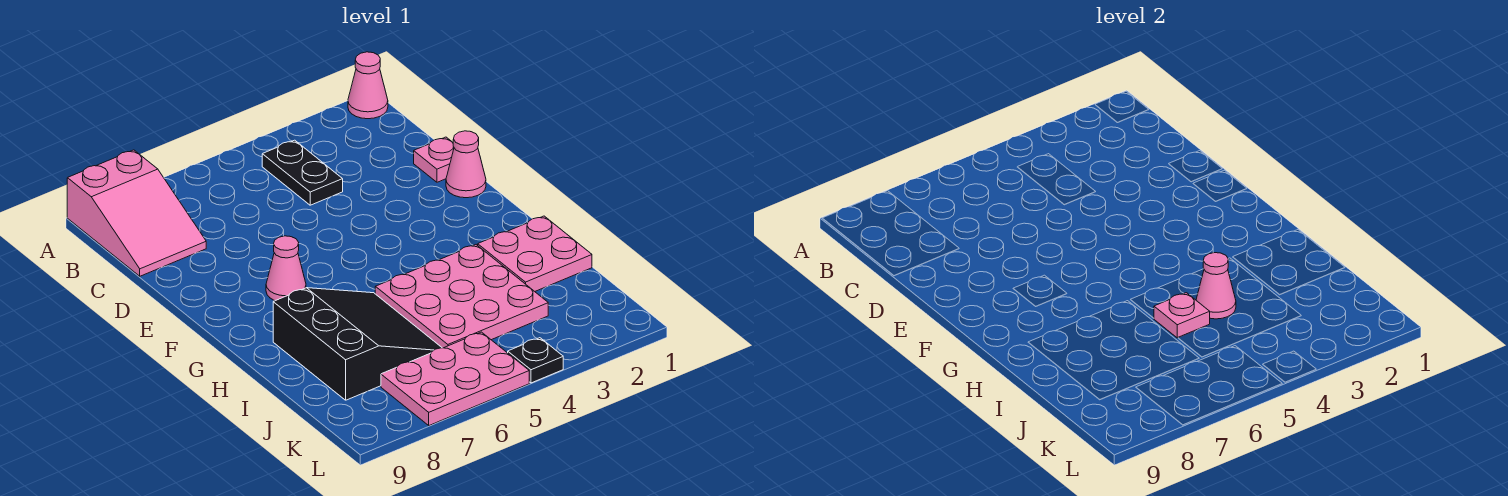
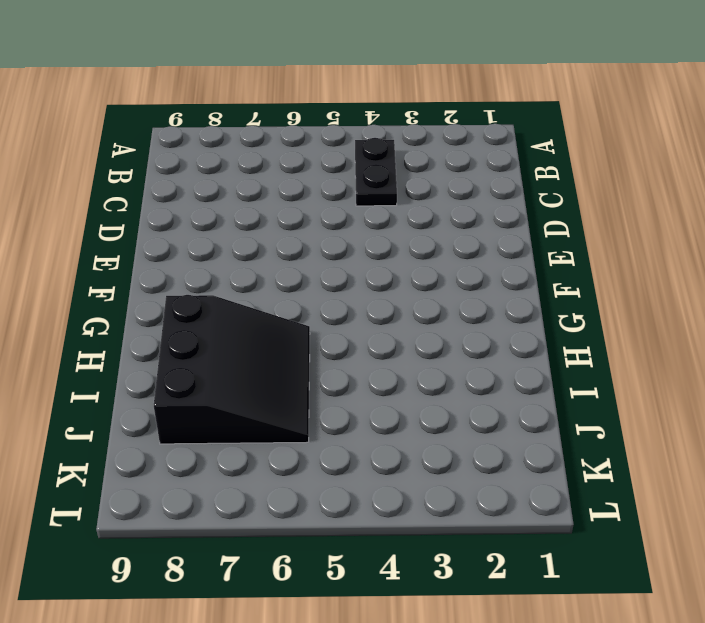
none -> pink cone A1 level 1
none -> pink slope A8:C9 level 1 top A
none -> pink plate D1 level 1

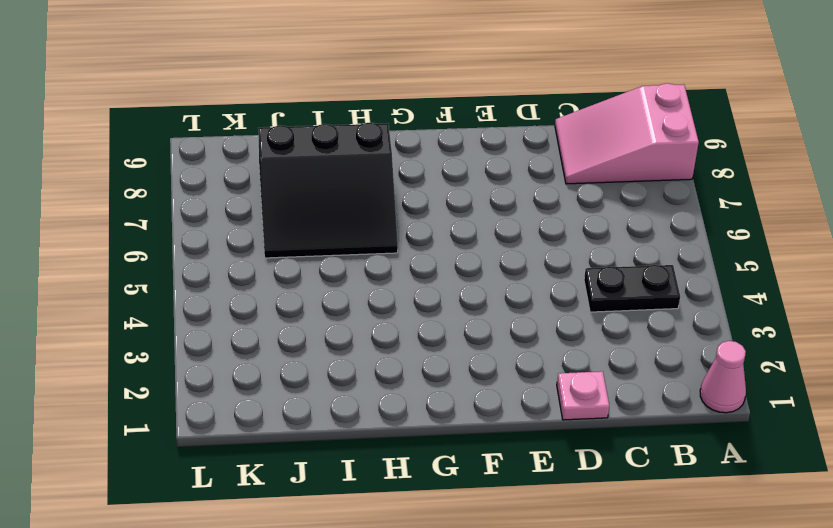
none -> pink cone E1 level 1
none -> pink cone F7 level 1
none -> pink plate H1:I2 level 1

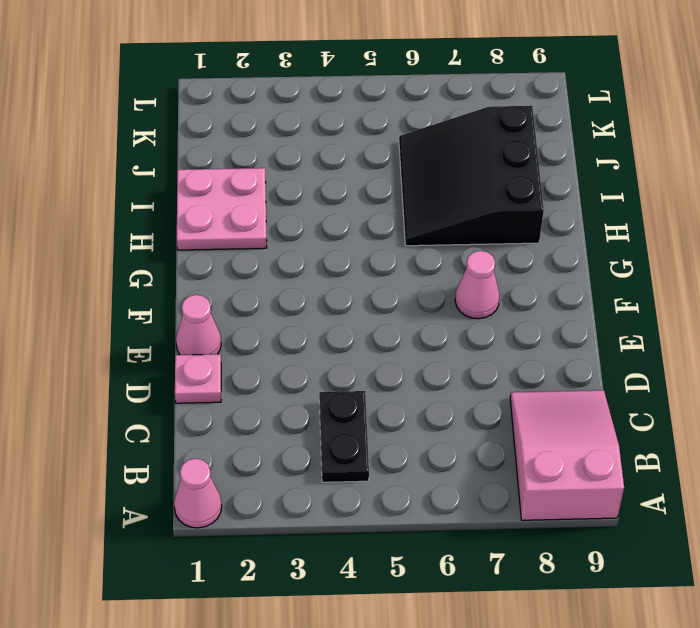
none -> pink plate H3:J5 level 1
none -> pink plate K5:L7 level 1
none -> black plate L4 level 1

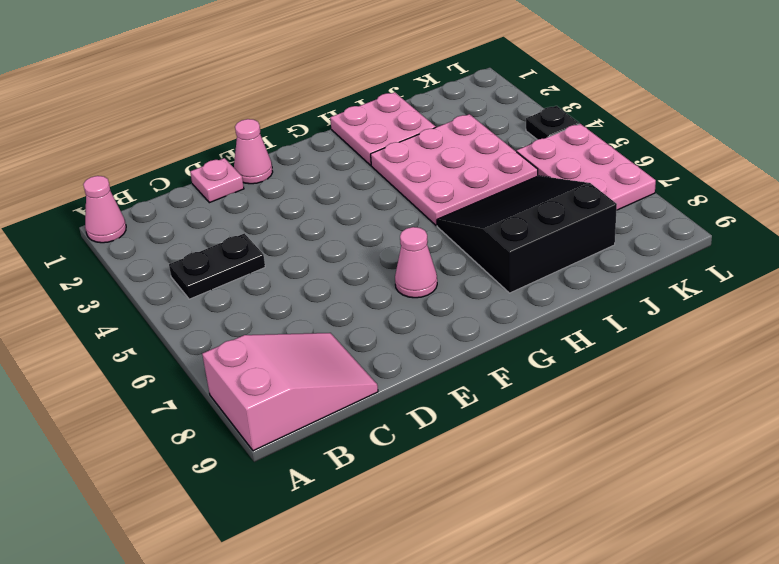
none -> pink cone I4 level 2
none -> pink plate I5 level 2

